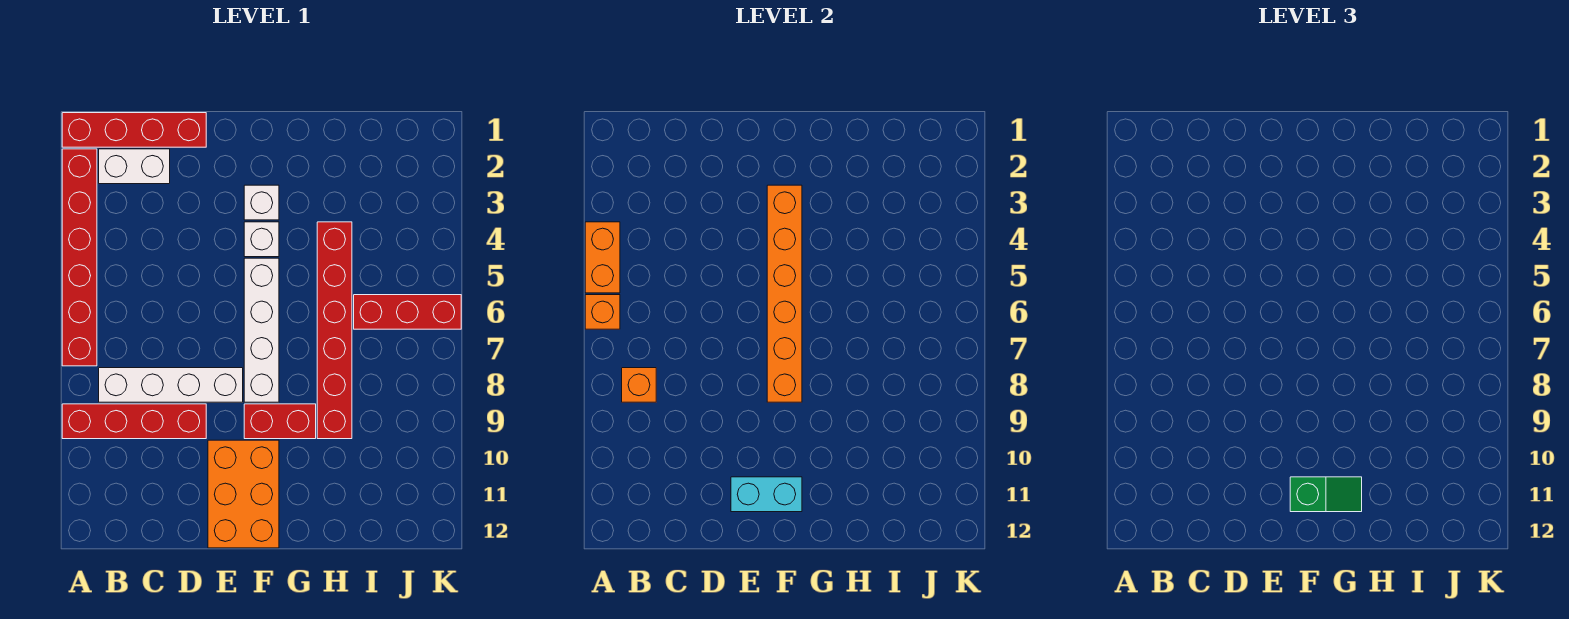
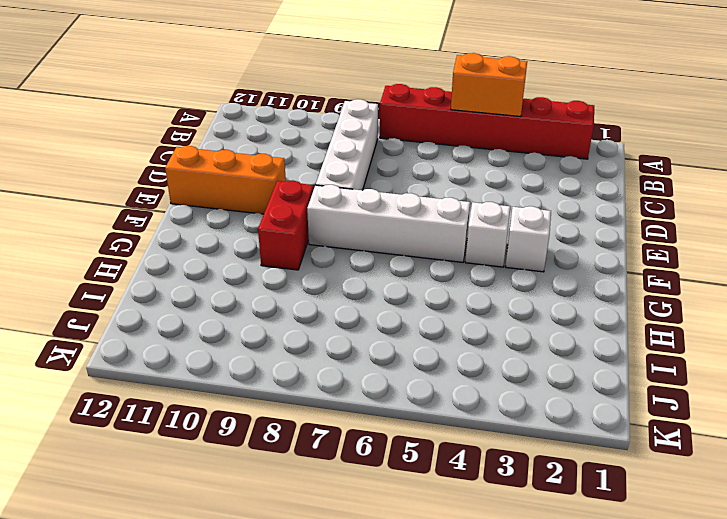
orange brick E10:E12 level 1 -> orange brick E10:F12 level 1
none -> red brick A1:D1 level 1
none -> red brick A9:D9 level 1
none -> white brick B2:C2 level 1

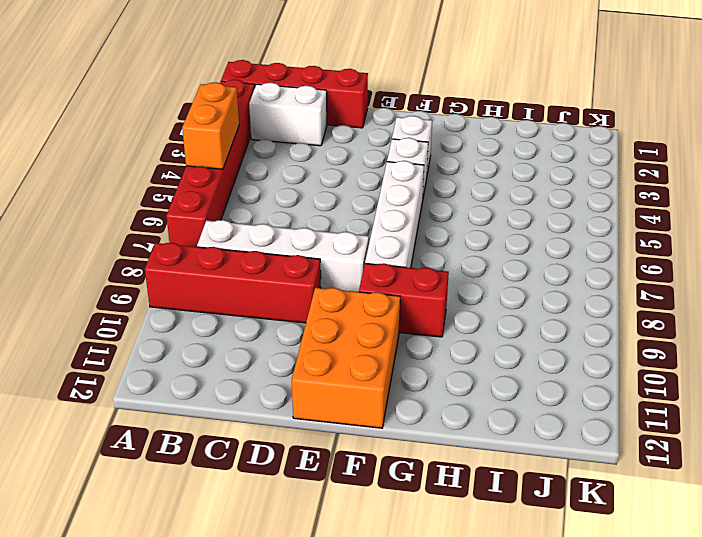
none -> red brick H4:H9 level 1
none -> red brick I6:K6 level 1
none -> orange brick A6 level 2

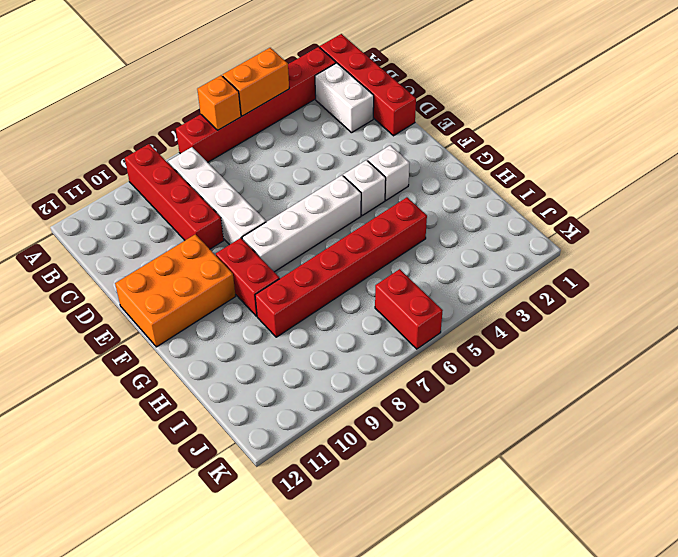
red brick J6:K6 level 1 -> red brick I6:K6 level 1
none -> orange brick B8 level 2
none -> cyan brick E11:F11 level 2
none -> orange brick F3:F8 level 2

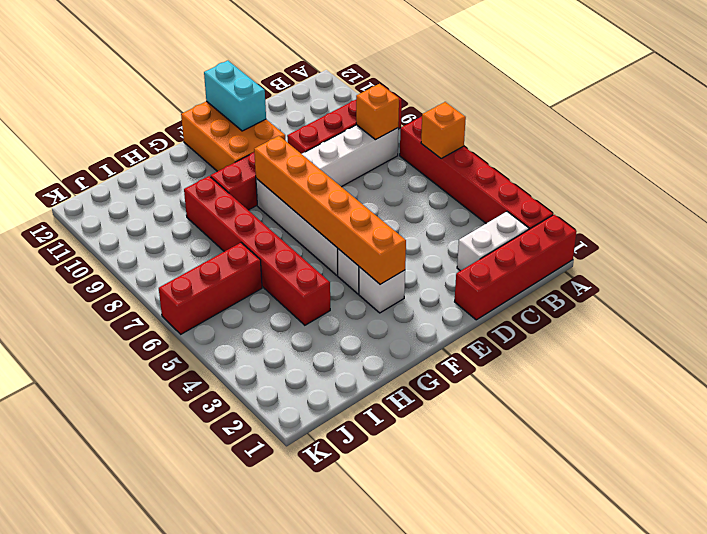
cyan brick E11:E12 level 2 -> cyan brick E11:F11 level 2
none -> orange brick A4:A5 level 2
none -> green slope F11:G11 level 3 top F

